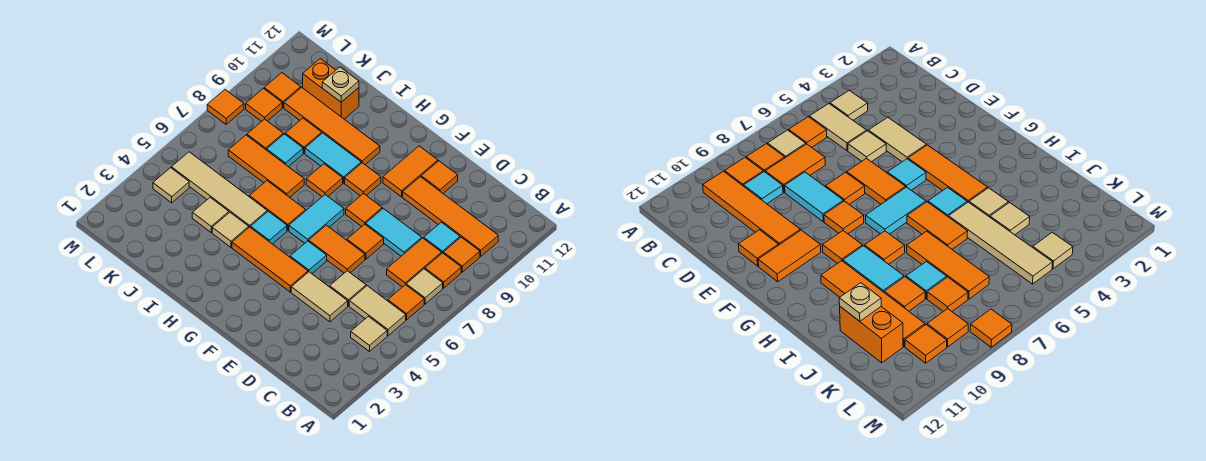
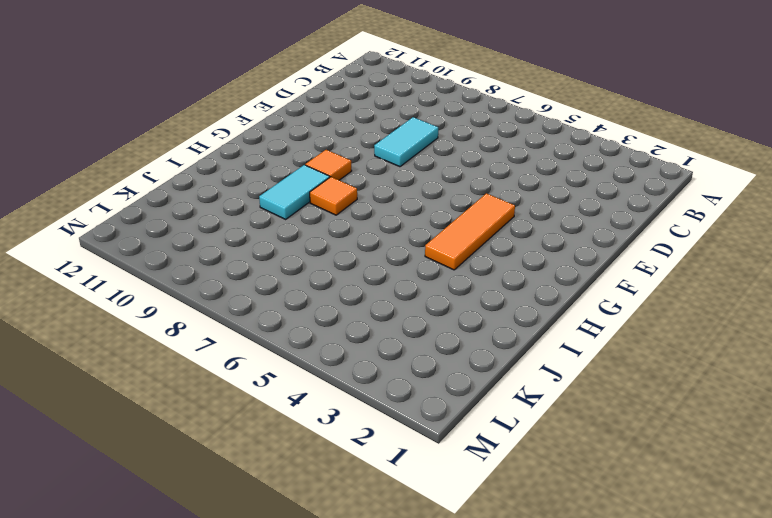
none -> tan tile B4 level 1
none -> tan tile B5:C5 level 1
none -> orange tile B6 level 1
none -> tan tile B7 level 1

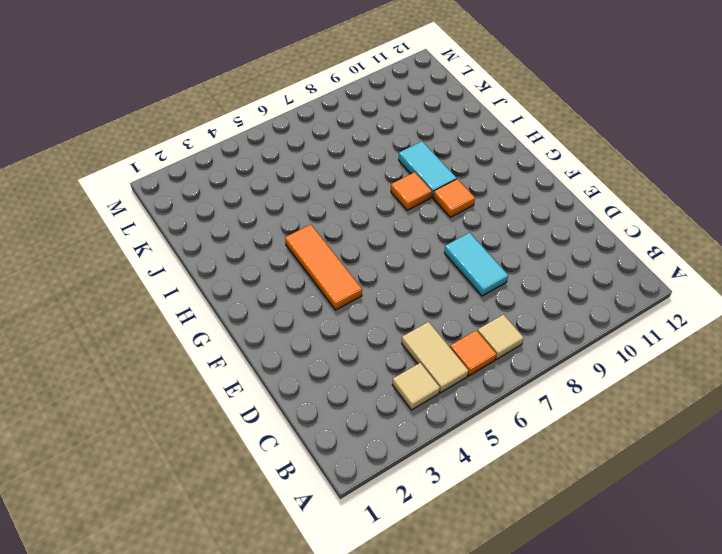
none -> orange tile B8 level 1
none -> orange tile B9 level 1
none -> orange tile B10:E10 level 1
none -> orange tile C7:C8 level 1

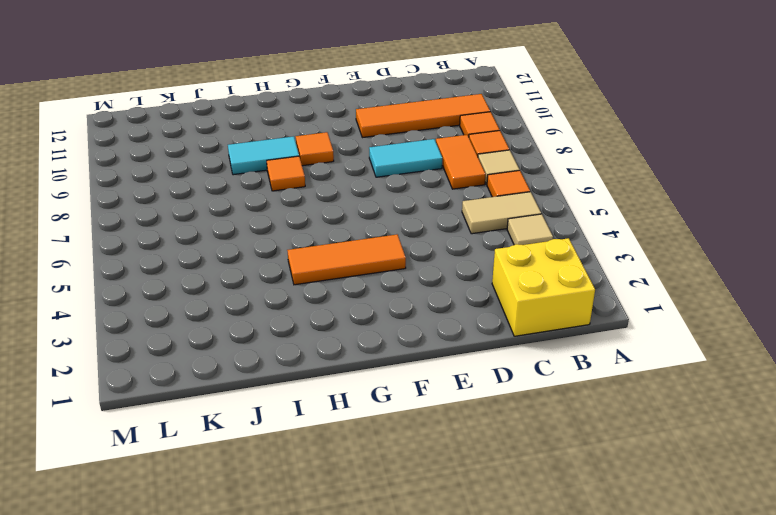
yellow brick B1:C2 level 1 -> none
none -> cyan tile C9 level 1
none -> tan tile D4:E4 level 1
none -> tan tile D5 level 1
none -> orange tile E6:F6 level 1

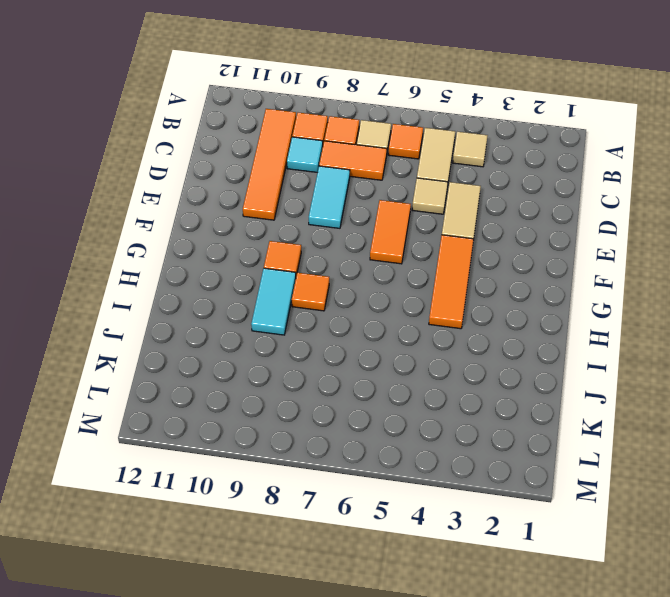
none -> orange tile E7 level 1
none -> orange tile E11 level 1
none -> cyan tile F5 level 1
none -> orange tile F8 level 1

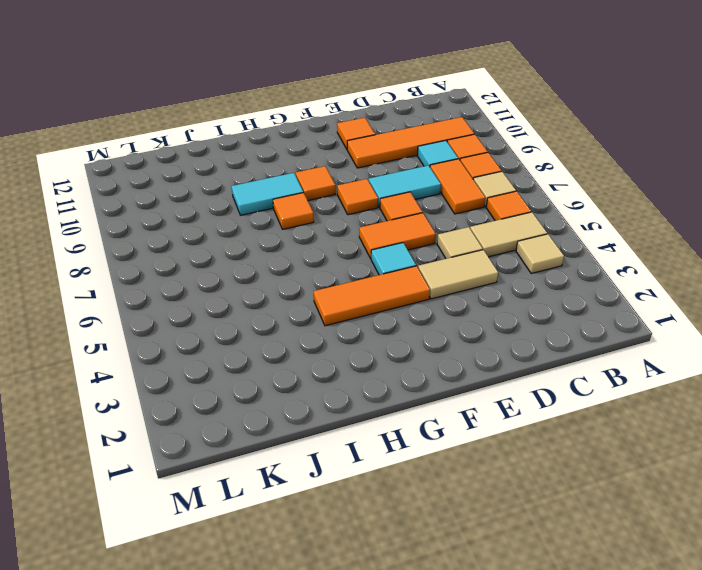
none -> orange tile F10:F11 level 1
none -> cyan tile G6:G7 level 1
none -> cyan tile H5 level 1
none -> orange tile H6:I6 level 1

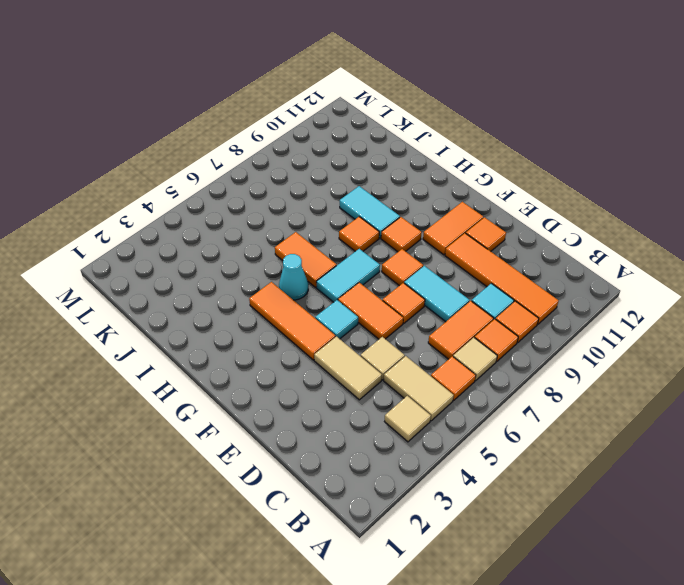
cyan cone H5 level 1 -> cyan tile H5 level 1
none -> orange tile H10:K10 level 1
none -> tan tile I4 level 1
none -> tan tile I5:L5 level 1
none -> orange tile I7:K7 level 1

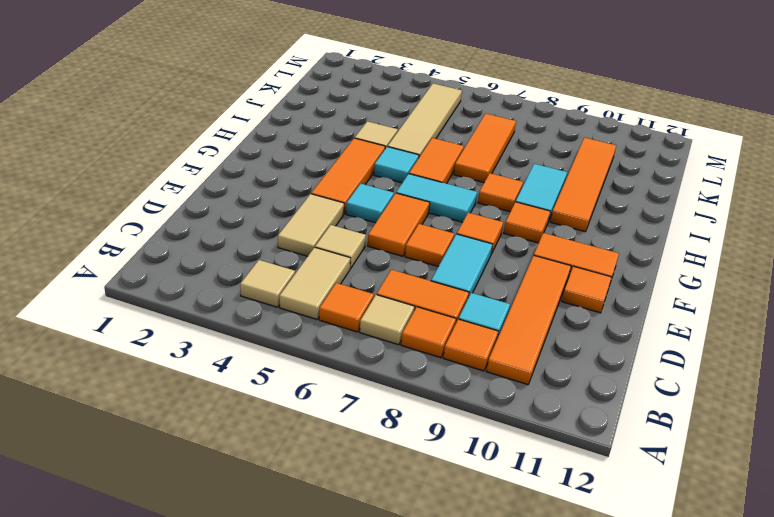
none -> tan tile J4 level 1
none -> cyan tile J8 level 1
none -> orange tile J9 level 1
none -> orange brick J11:K11 level 1

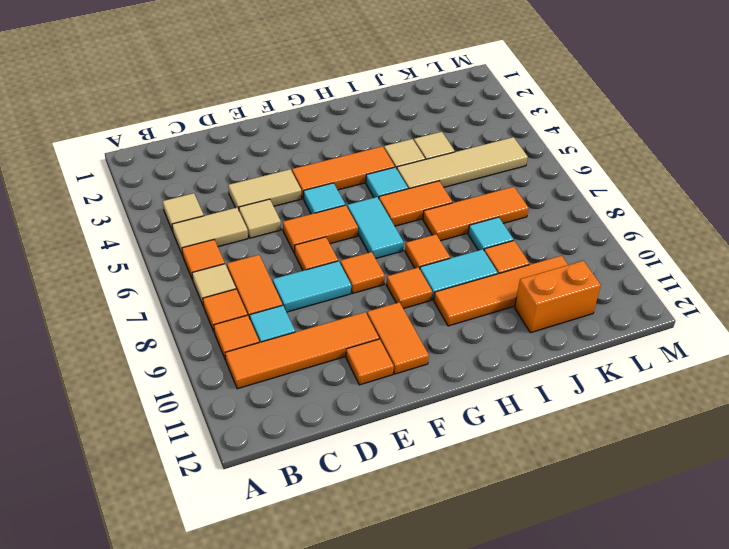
none -> orange tile K8 level 1
none -> tan tile L4 level 1
none -> orange tile L9 level 1
none -> orange tile L10 level 1

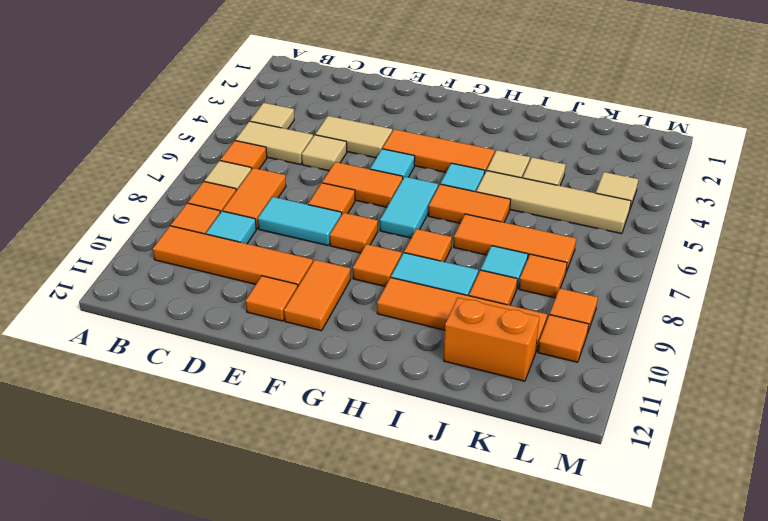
none -> orange tile M8 level 1
none -> tan plate J11 level 2

